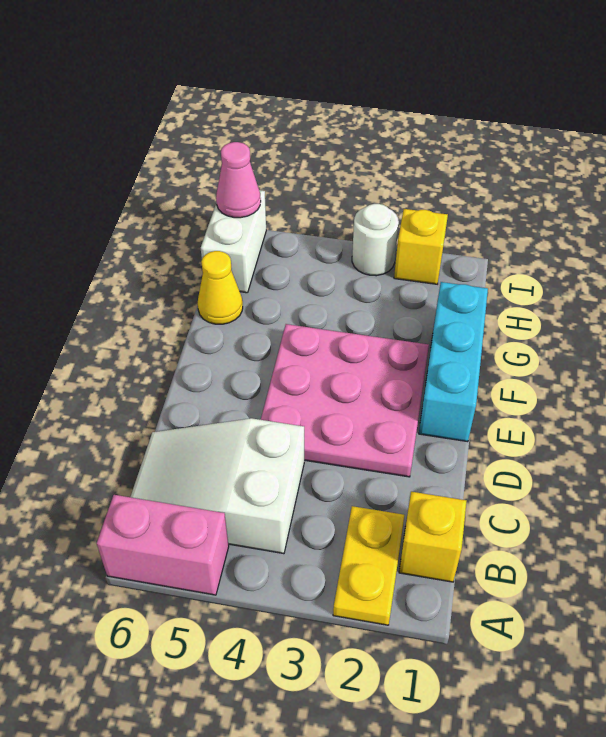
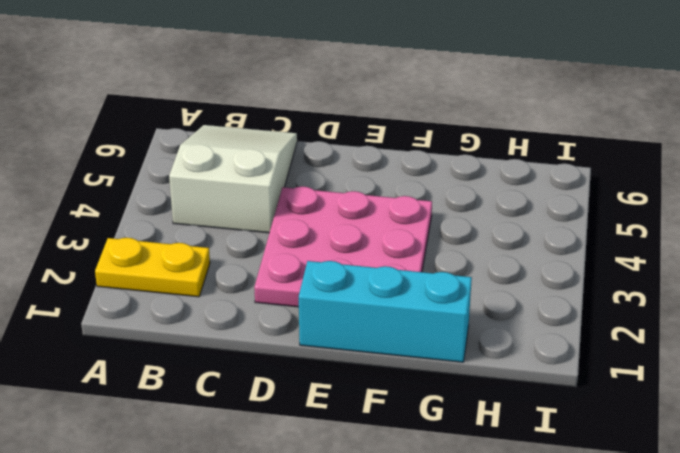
none -> pink brick A5:A6 level 1
none -> yellow brick B1 level 1

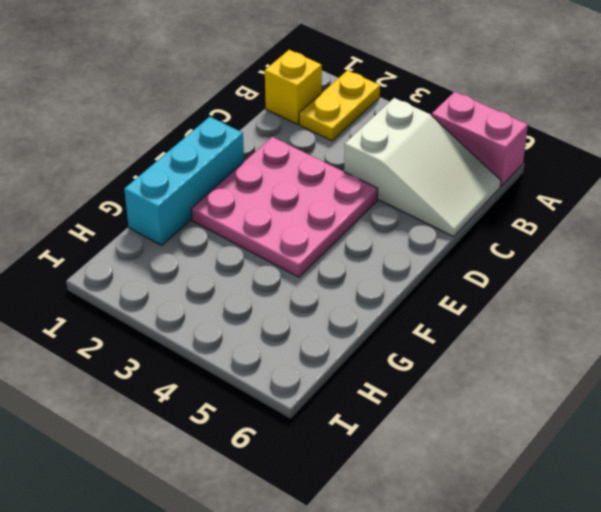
none -> yellow cone G6 level 1
none -> white brick H6:I6 level 1

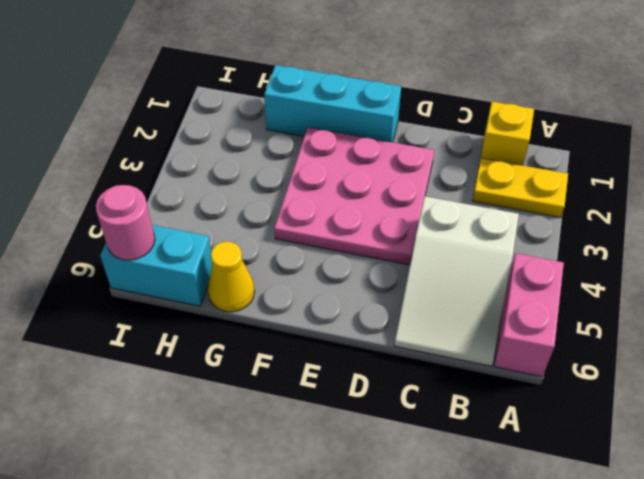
cyan brick H6:I6 level 1 -> white brick H6:I6 level 1
pink round brick I6 level 2 -> pink cone I6 level 2
none -> yellow brick I2 level 1
none -> white round brick I3 level 1

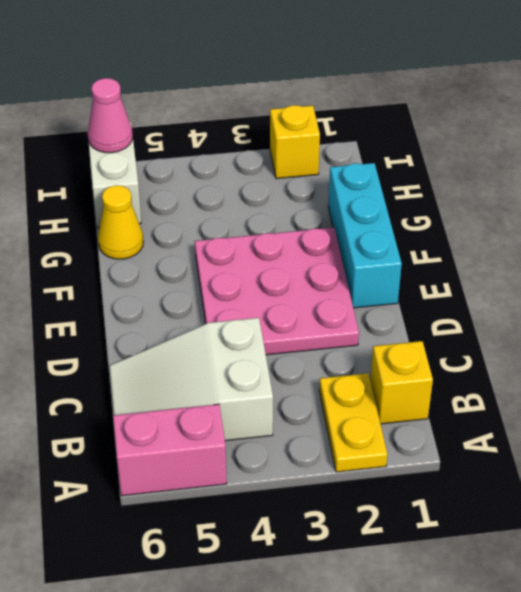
none -> white round brick I3 level 1

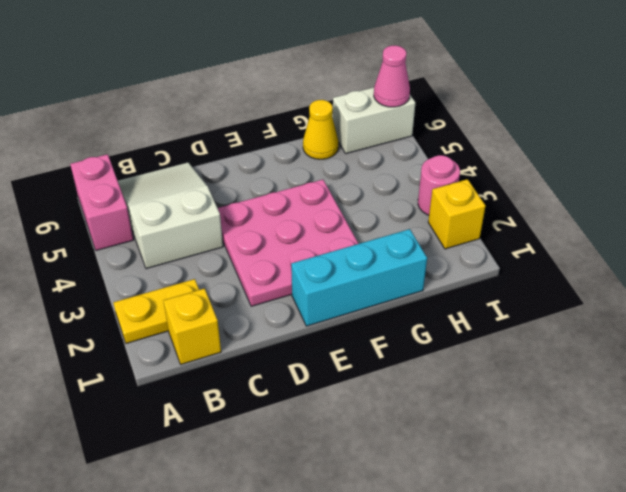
pink round brick I3 level 1 -> white round brick I3 level 1

